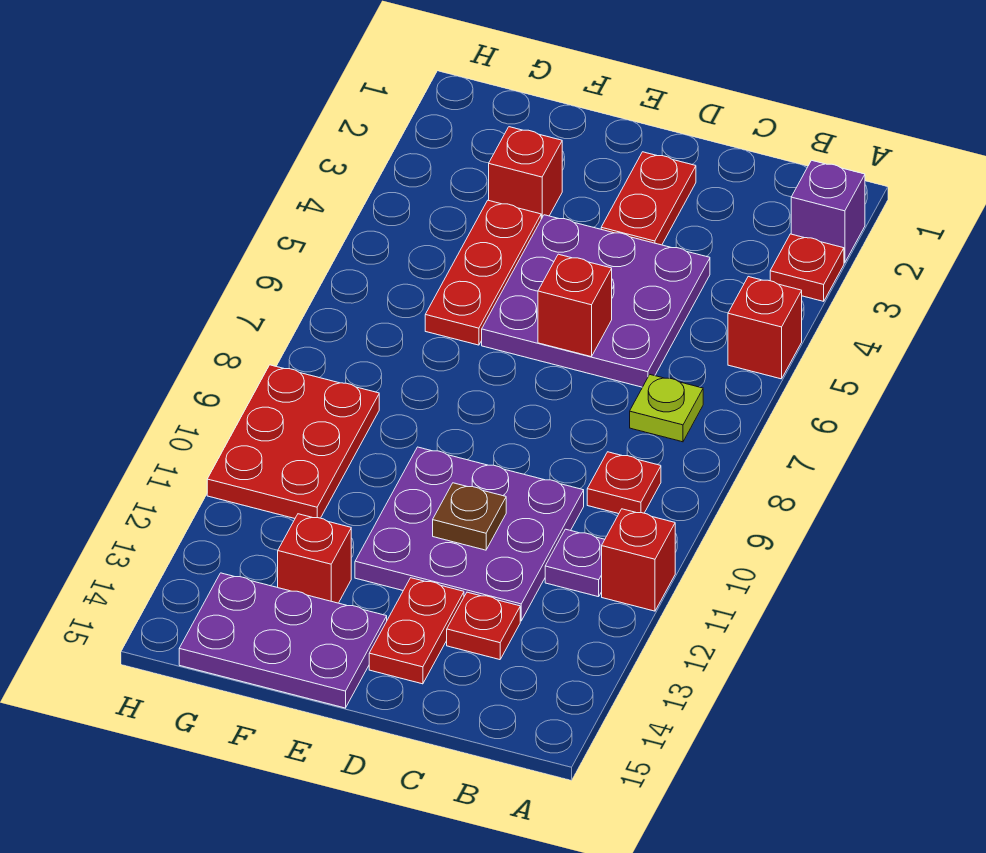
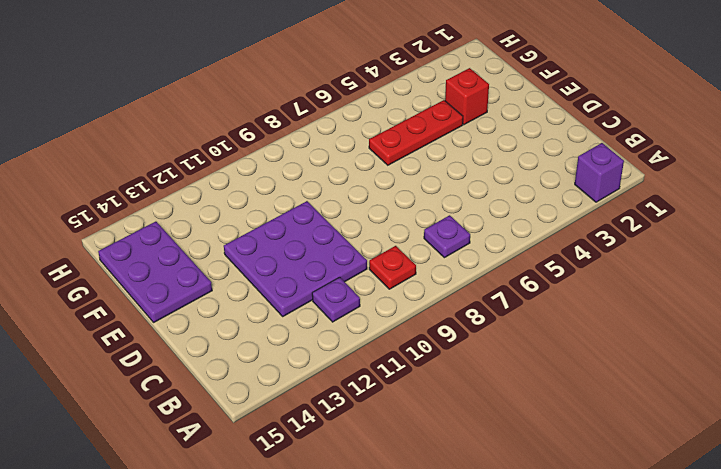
purple plate B7 level 1 -> lime plate B7 level 1
none -> red plate A3 level 1
none -> red brick A5 level 1
none -> red brick A11 level 1

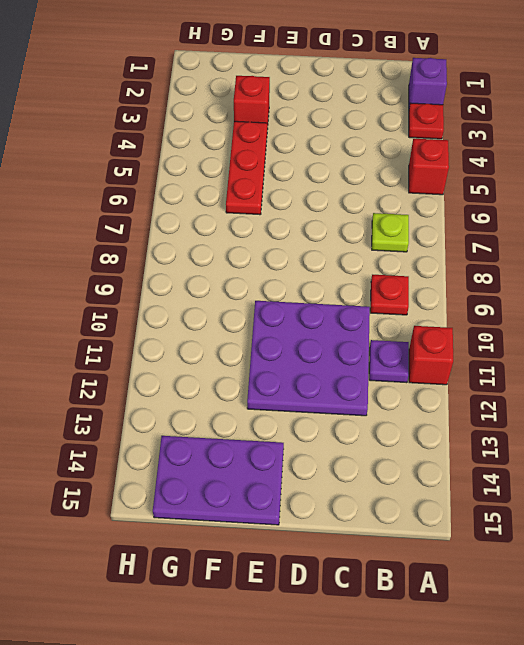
none -> purple plate C4:E6 level 1
none -> red plate C13 level 1
none -> red plate D2:D3 level 1

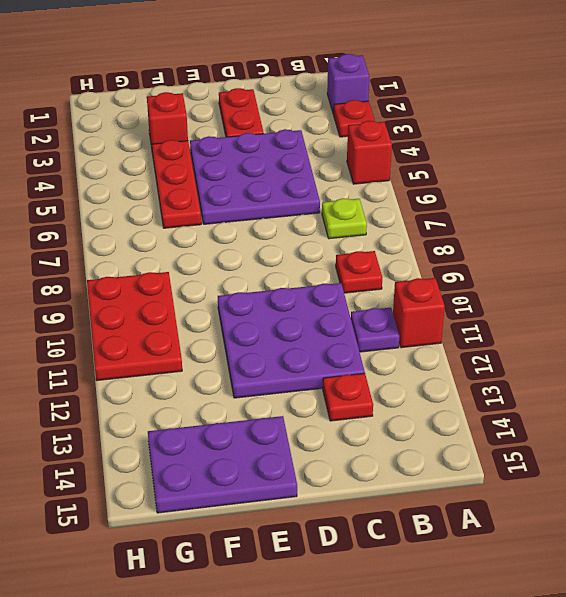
none -> red plate D13:D14 level 1
none -> red brick F13 level 1
none -> red brick D6 level 2

